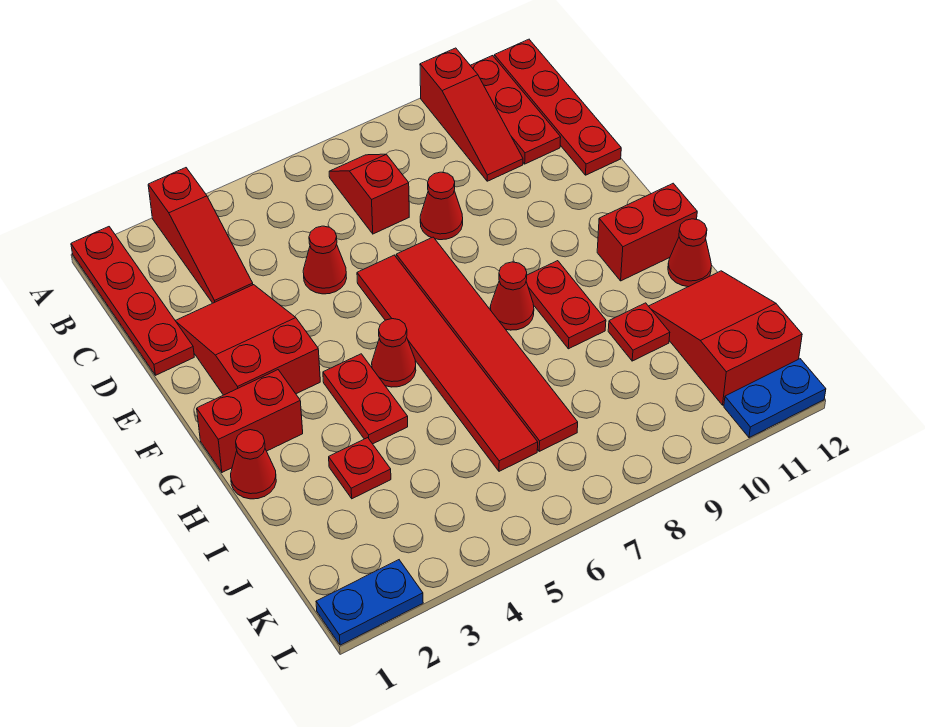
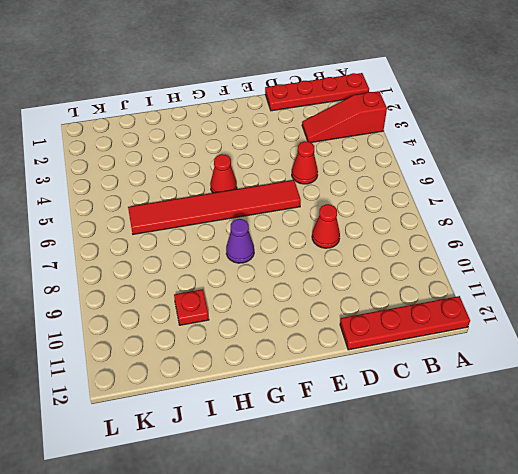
purple cone G8 level 1 -> red cone G8 level 1
none -> red slope A10:C10 level 1 top A
none -> red plate A11:C11 level 1
none -> red slope B7:C7 level 1 top C

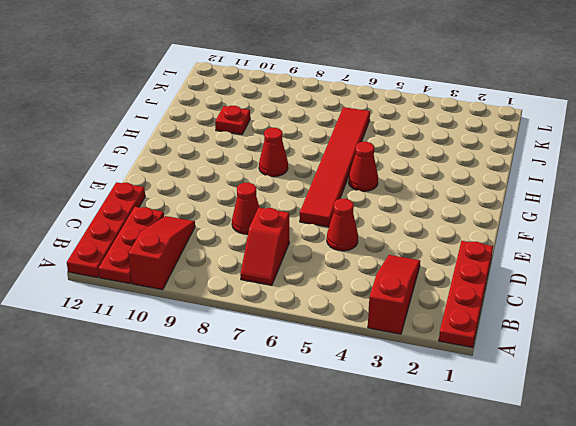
none -> red slope D2:F3 level 1 top F
none -> red tile E7:J7 level 1
none -> red brick G1:G2 level 1

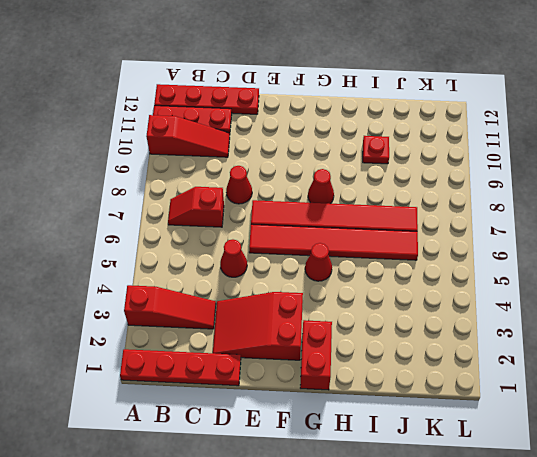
none -> red plate G4:H4 level 1
none -> red plate G9:H9 level 1
none -> red brick G11:G12 level 1

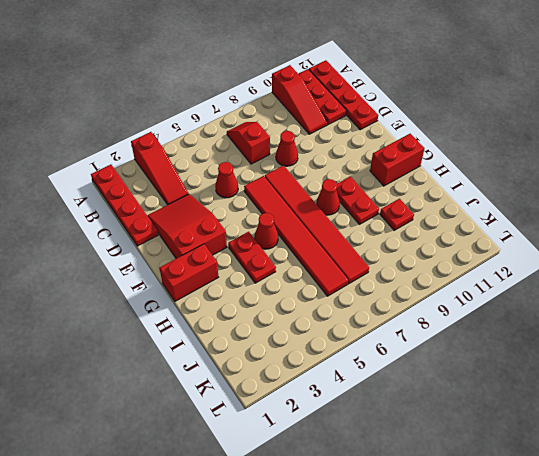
none -> red cone H1 level 1
none -> red cone H12 level 1
none -> red plate I3 level 1

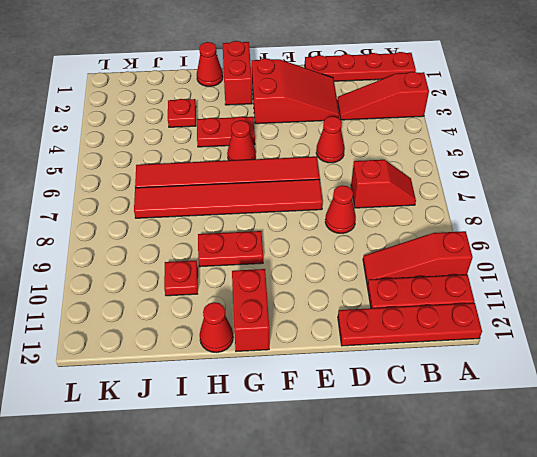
none -> red cone G8 level 1
none -> red slope I11:K12 level 1 top K
none -> blue plate L1:L2 level 1

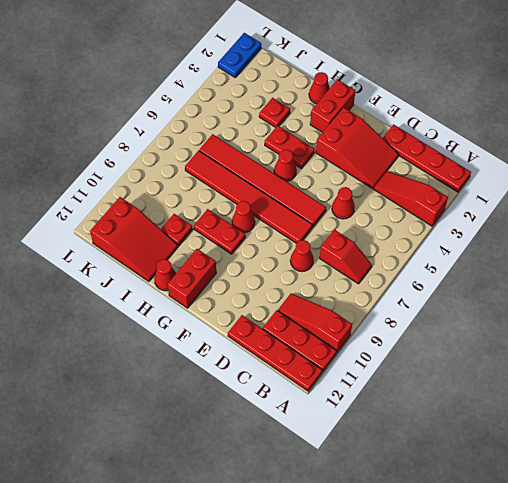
none -> blue plate L11:L12 level 1

